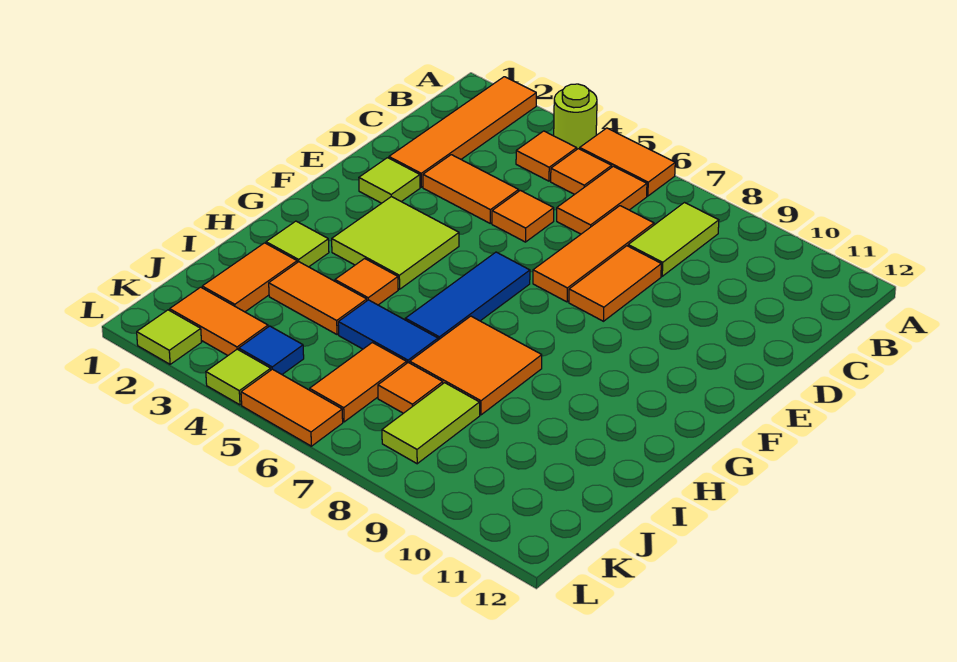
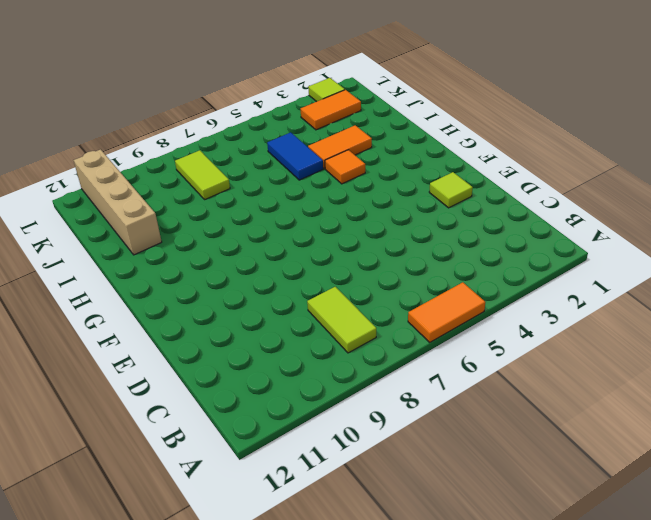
blue tile I5:J5 level 1 -> blue tile I5:I6 level 1
tan brick I11:L11 level 1 -> none
none -> orange tile A2:D2 level 1
none -> lime round brick A4 level 1
none -> orange tile B4 level 1

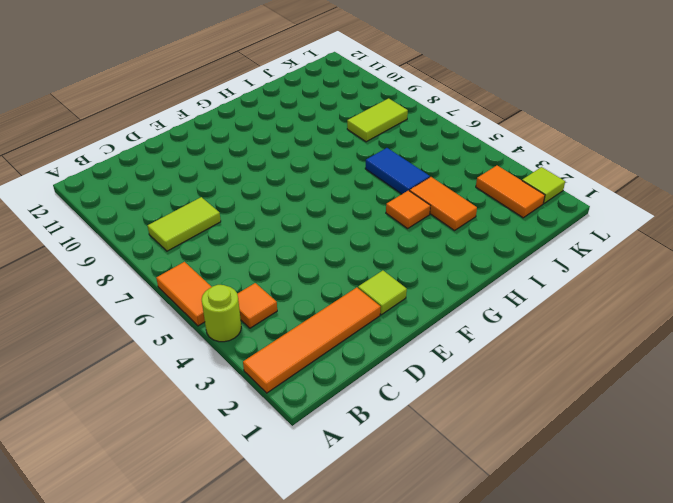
none -> orange tile B5 level 1
none -> orange tile B6:C6 level 1
none -> orange tile C7:E7 level 1

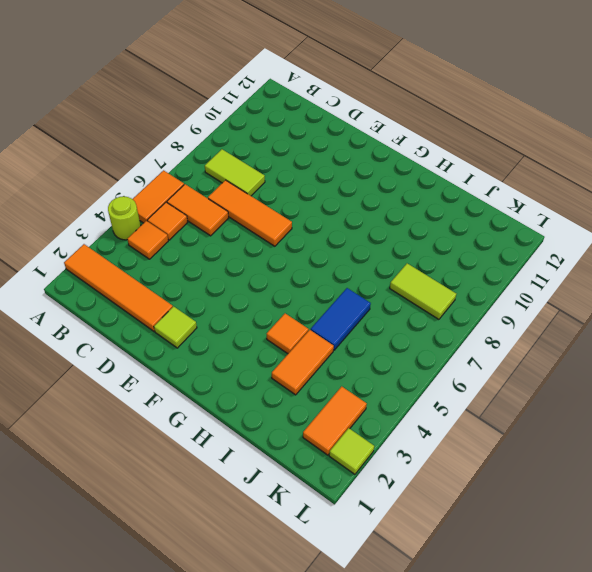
none -> orange tile D3:D4 level 1
none -> orange tile D5 level 1
none -> orange tile D8:E8 level 1

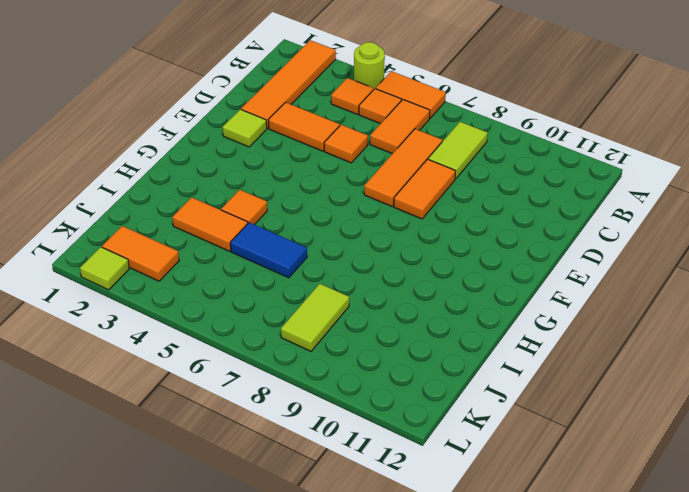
none -> lime tile F3:G4 level 1
none -> blue tile F6:H6 level 1
none -> lime tile H2 level 1

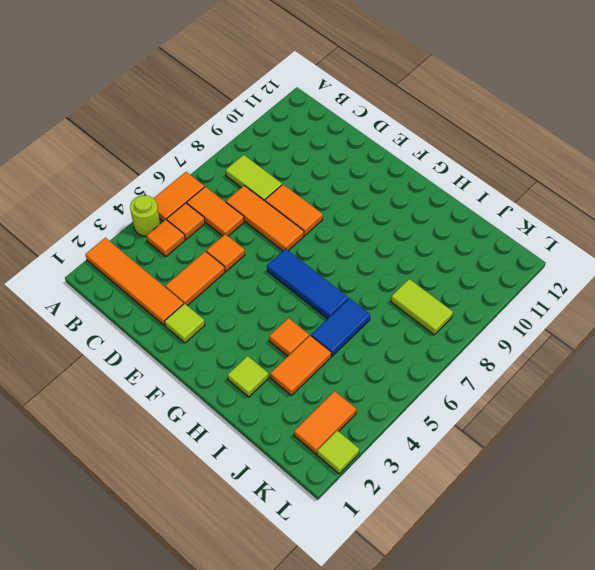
none -> lime tile F3:G4 level 1
none -> orange tile H7:I8 level 1
none -> orange tile I2:J2 level 1

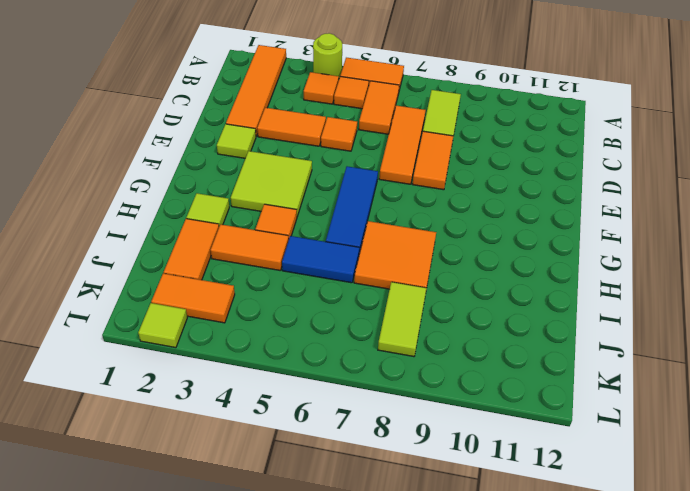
none -> orange tile J6:K6 level 1
none -> orange tile J7 level 1
none -> blue tile K4 level 1

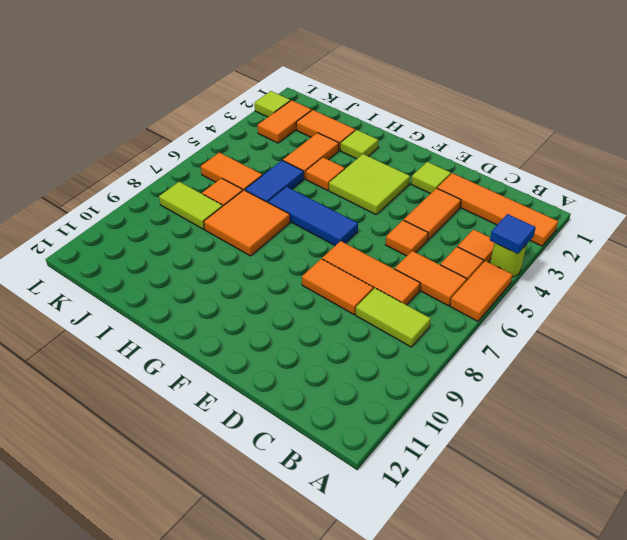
blue tile A4 level 2 -> blue tile K4 level 1
none -> lime tile L4 level 1
none -> orange tile L5:L6 level 1

